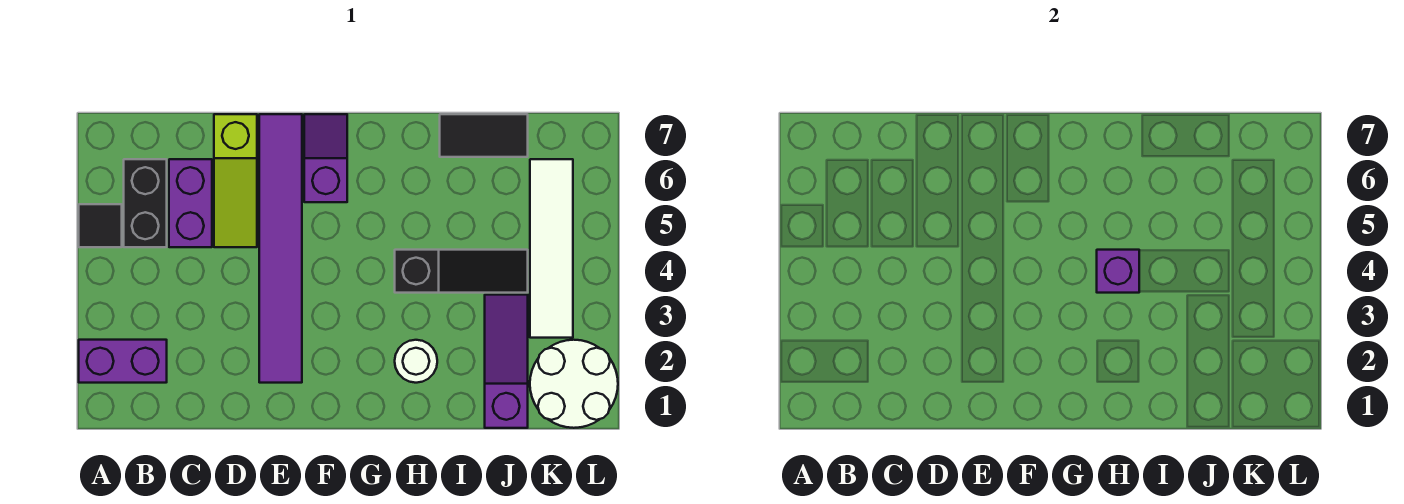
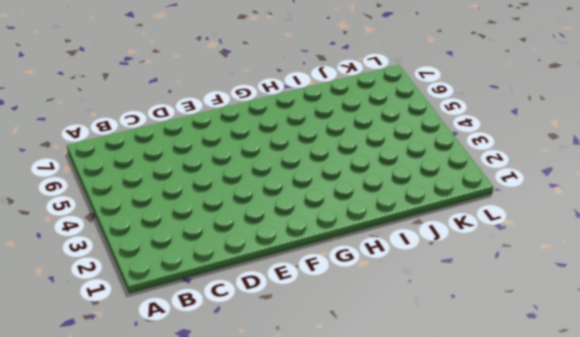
none -> purple brick A2:B2 level 1
none -> black tile A5 level 1
none -> black brick B5:B6 level 1

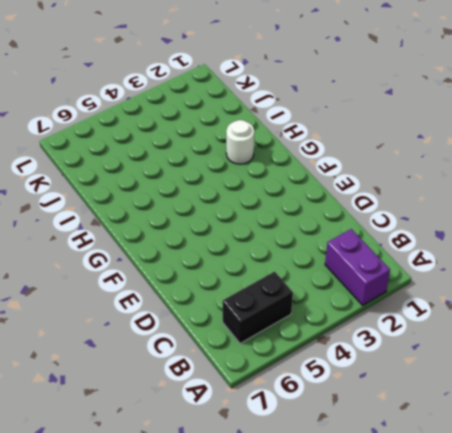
none -> black tile A5 level 1
none -> purple brick C5:C6 level 1
none -> lime slope D5:D7 level 1 top 7

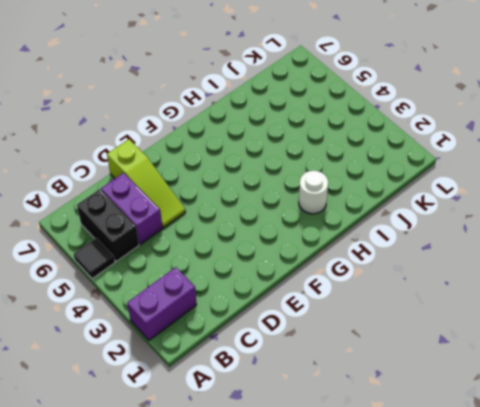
none -> purple tile E2:E7 level 1
none -> purple slope F6:F7 level 1 top 6
none -> black slope H4:J4 level 1 top H

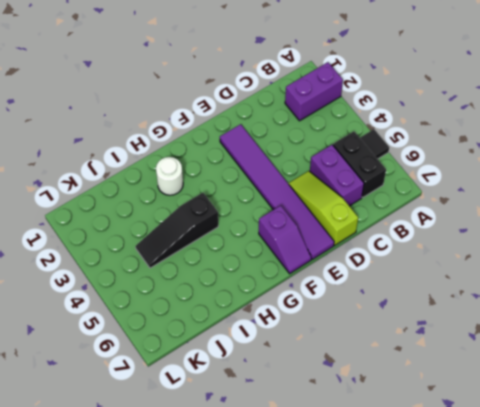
none -> black tile I7:J7 level 1
none -> purple slope J1:J3 level 1 top 1
none -> white round brick K1:L2 level 1

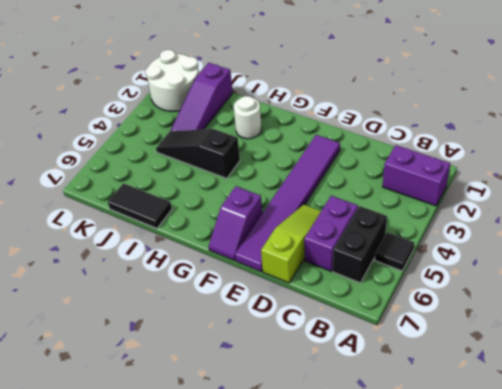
none -> white tile K3:K6 level 1
none -> purple brick H4 level 2

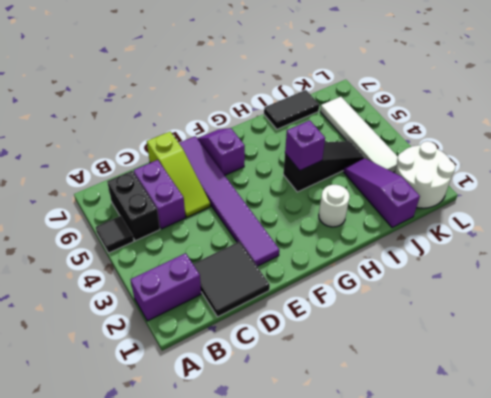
black tile C1:D2 level 1 -> none

